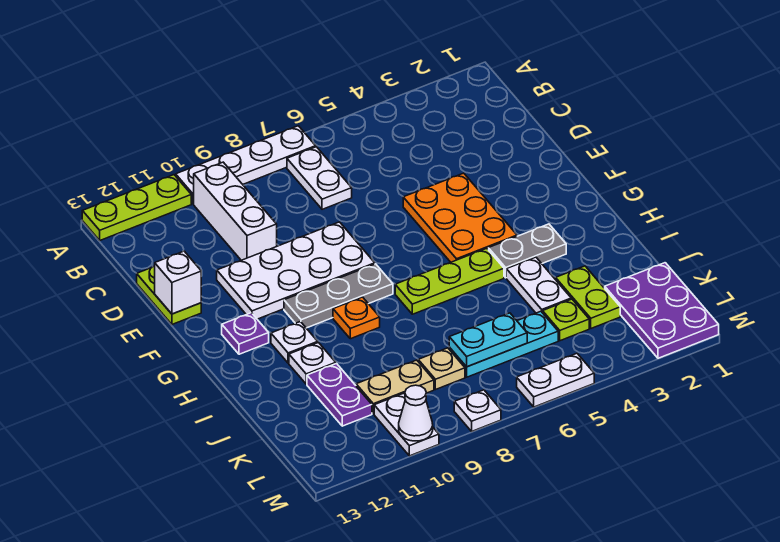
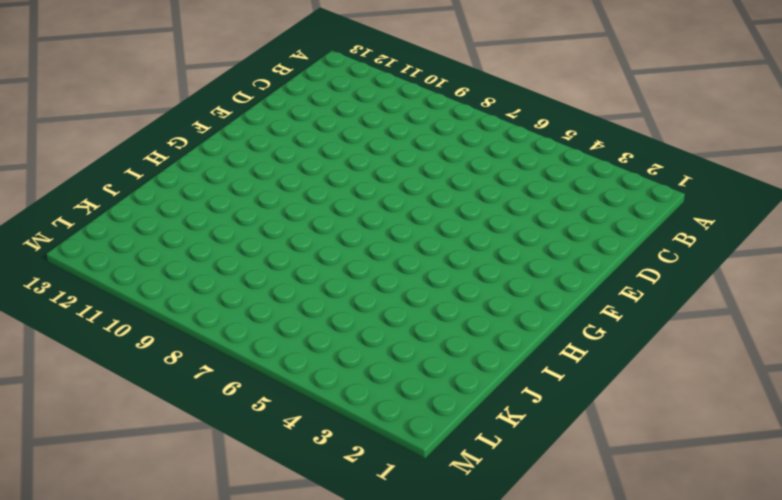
none -> white plate A7:A10 level 1
none -> lime plate A11:A13 level 1
none -> white plate B7:C7 level 1

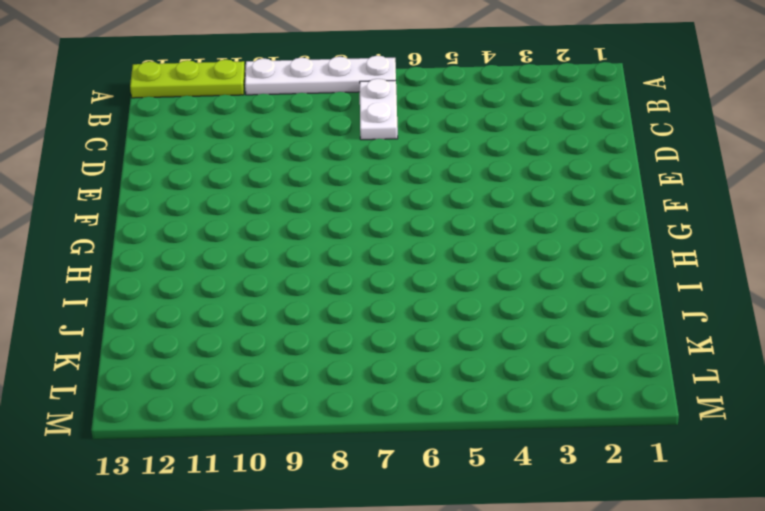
none -> white brick B10:D10 level 1
none -> lime plate D13:E13 level 1
none -> orange plate E4:G5 level 1

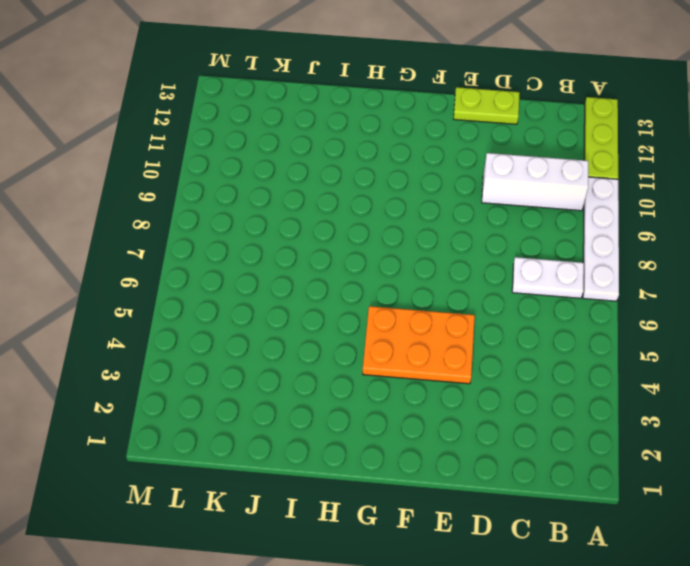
none -> white plate E8:F11 level 1
none -> grey plate G8:G10 level 1
none -> purple plate G12 level 1

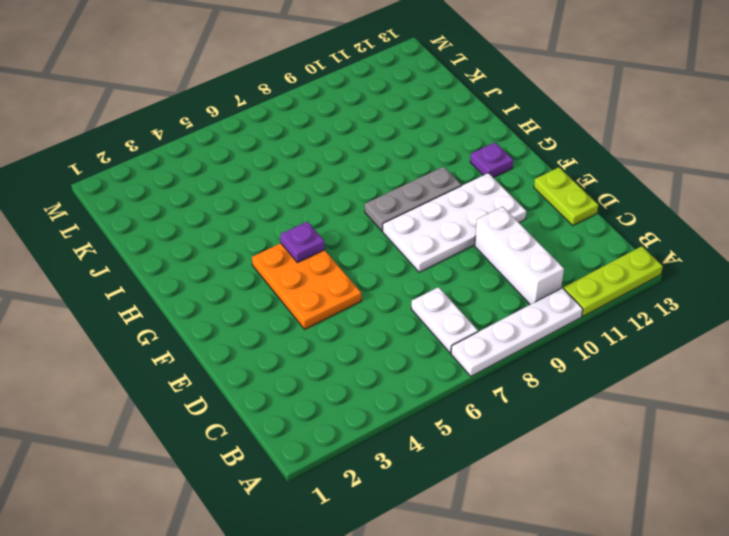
purple plate G5 level 2 -> none
none -> grey plate H3:H4 level 1
none -> lime plate H5:H7 level 1
none -> orange plate H9 level 1

